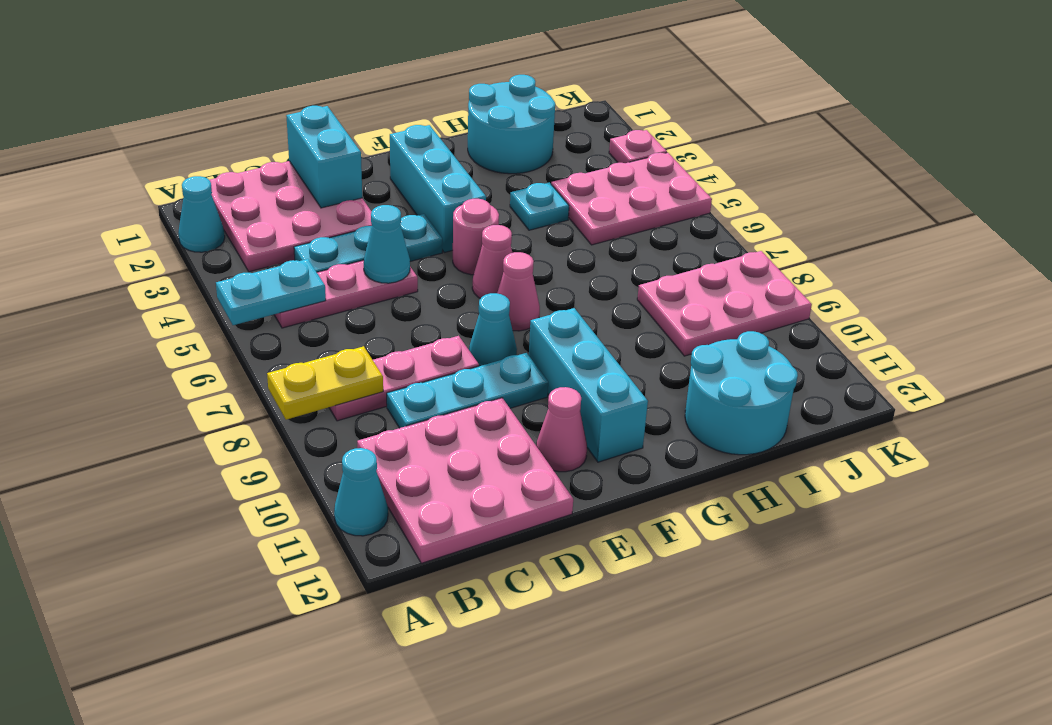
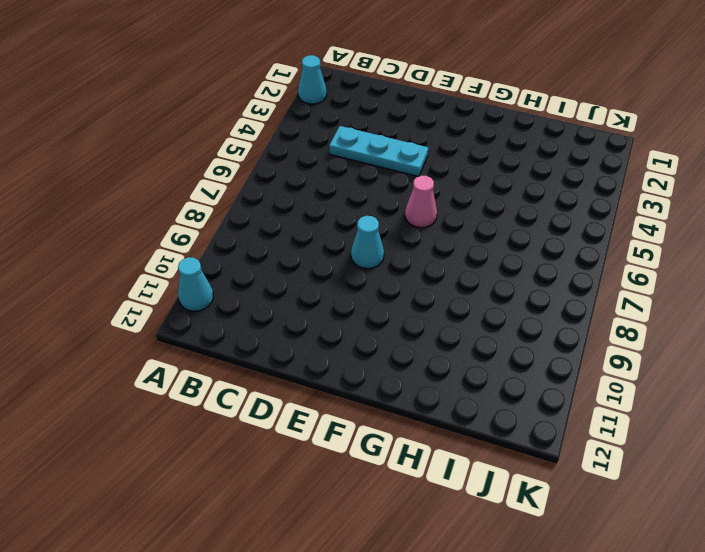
none -> pink plate B1:D3 level 1
none -> pink plate B5:D5 level 1
none -> pink plate B8:D8 level 1

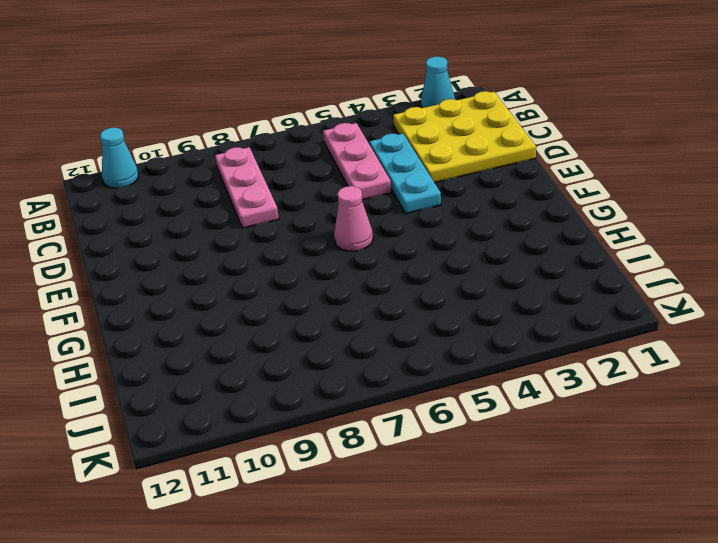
yellow plate B1:D3 level 1 -> pink plate B1:D3 level 1
none -> pink plate B10:D12 level 1
none -> cyan plate C9:E9 level 1
none -> cyan cone E8 level 1

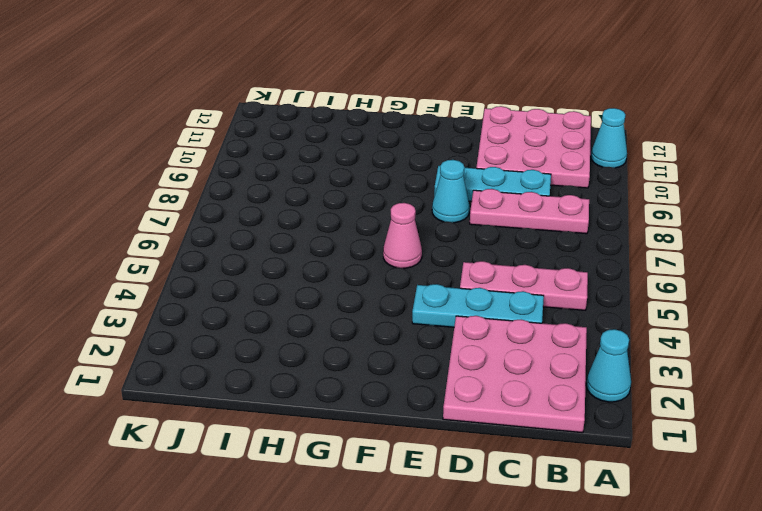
none -> pink cone E11 level 1
none -> cyan brick F2:F4 level 1
none -> pink round brick F5 level 1

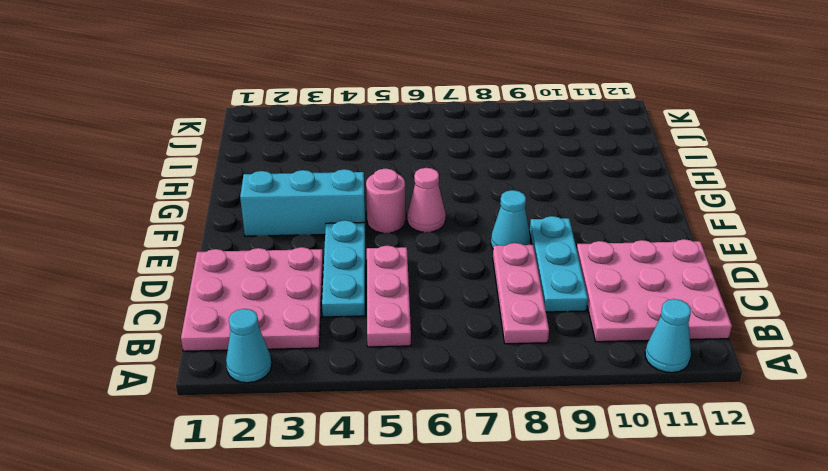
none -> pink cone E11 level 1
none -> pink cone F7 level 1
none -> cyan brick F9:F11 level 1

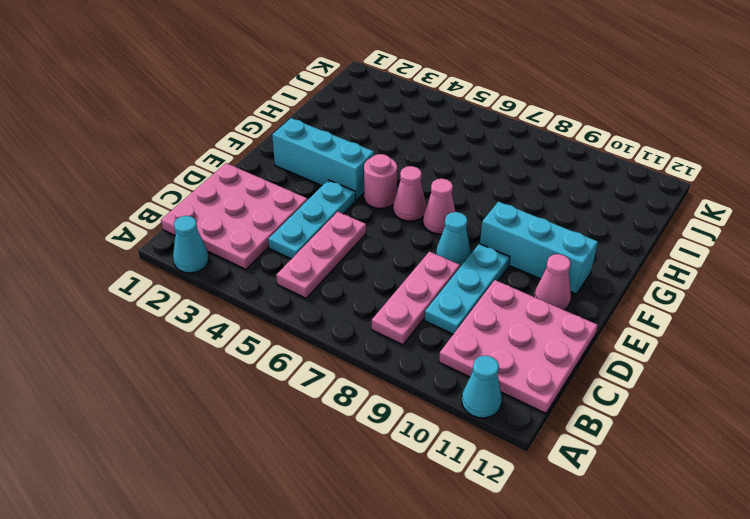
none -> cyan round brick H1:I2 level 1
none -> cyan plate H4 level 1
none -> cyan round brick H11:I12 level 1

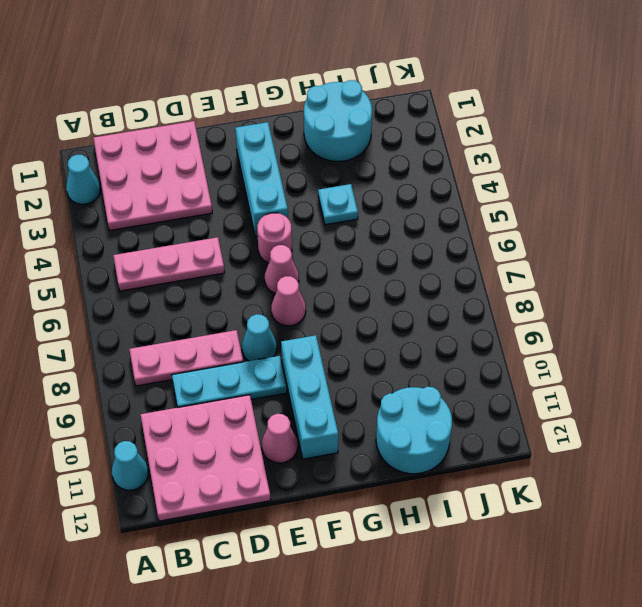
none -> cyan plate C4:E4 level 1
none -> pink plate I4:K5 level 1
none -> pink plate I8:K9 level 1

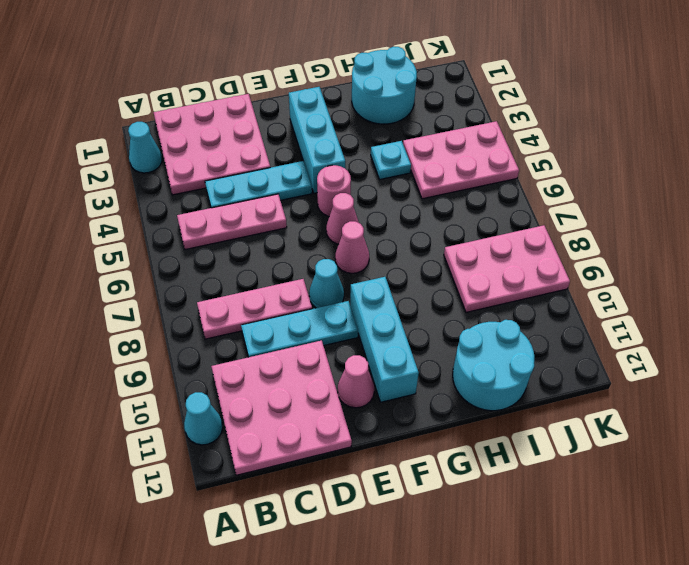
none -> pink plate K3 level 1
none -> cyan plate A5:B5 level 2
none -> yellow plate A8:B8 level 2

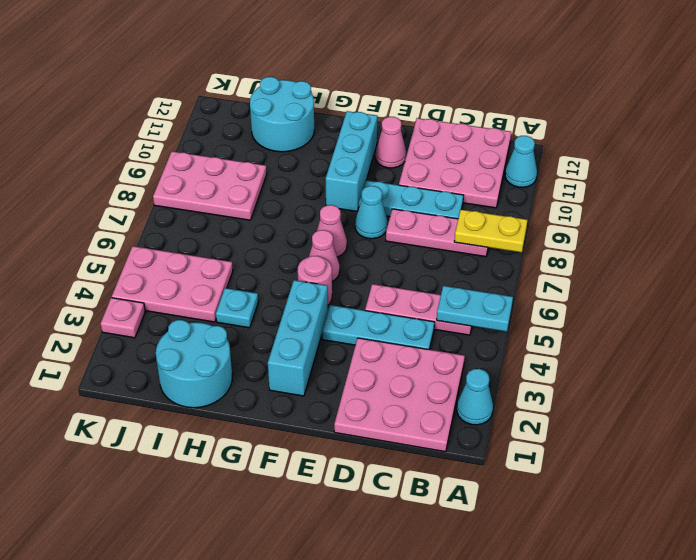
none -> cyan brick D1:D2 level 2
none -> cyan cone D5 level 2

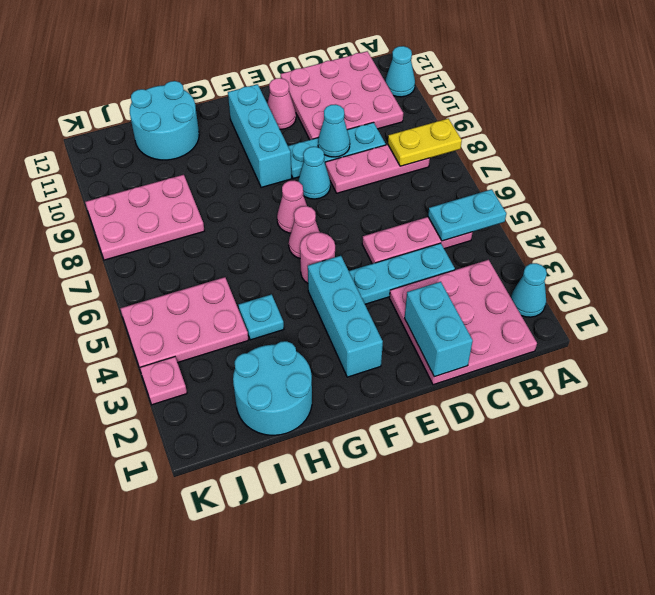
cyan cone D9 level 2 -> cyan cone D5 level 2

